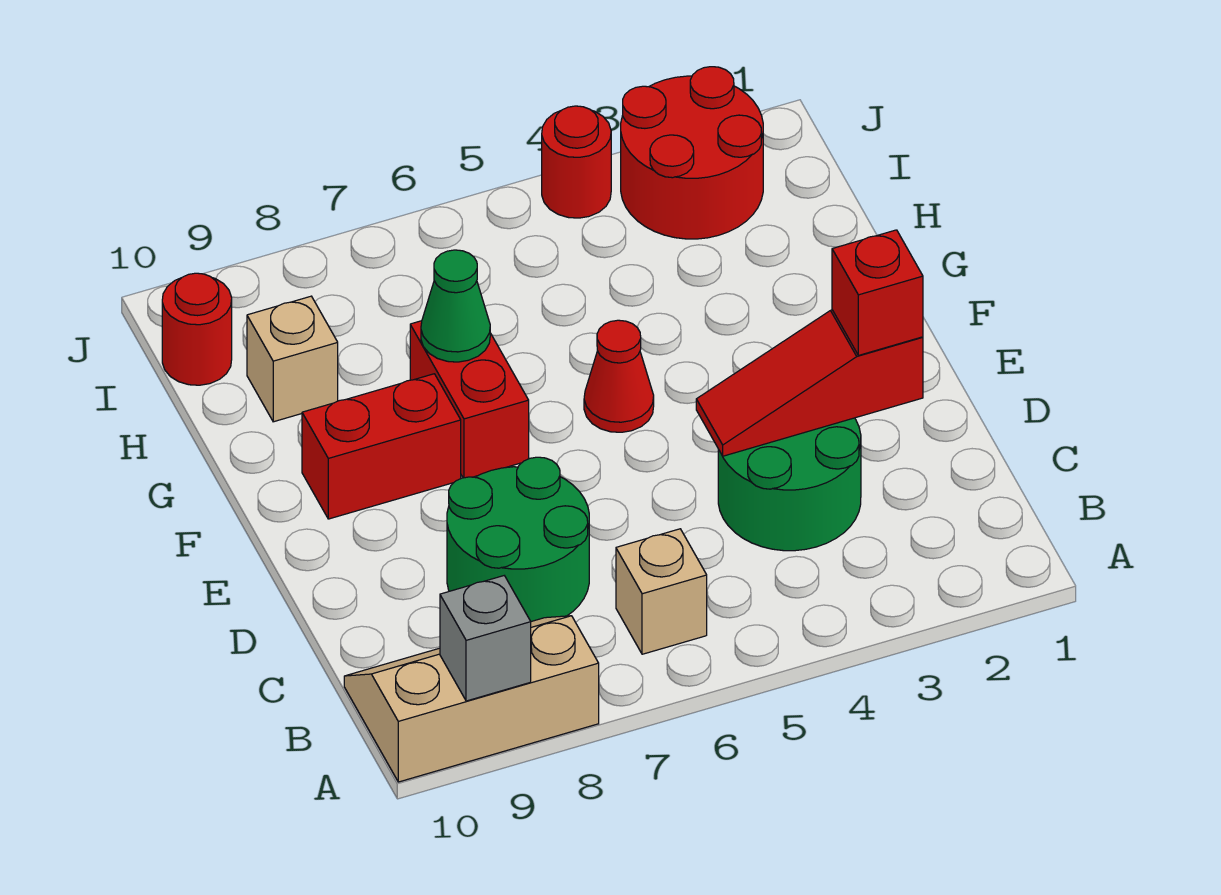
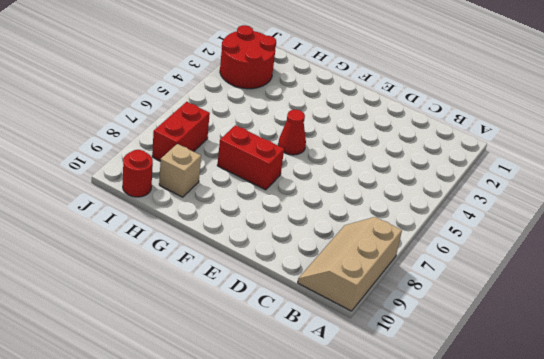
red brick I7:I8 level 1 -> red brick F8:F9 level 1
none -> tan brick B6 level 1
none -> green round brick C3:D4 level 1
none -> green round brick C7:D8 level 1

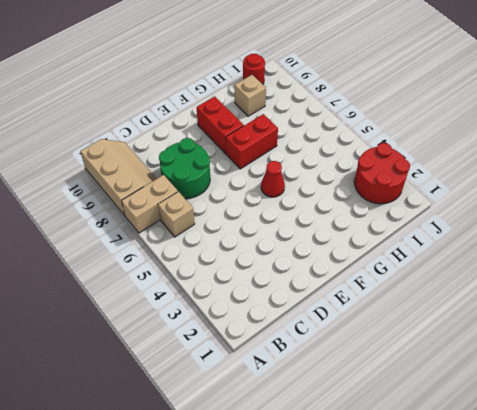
tan brick A7:B7 level 1 -> none
none -> green round brick C3:D4 level 1
none -> red round brick J4 level 1
none -> grey brick A9 level 2

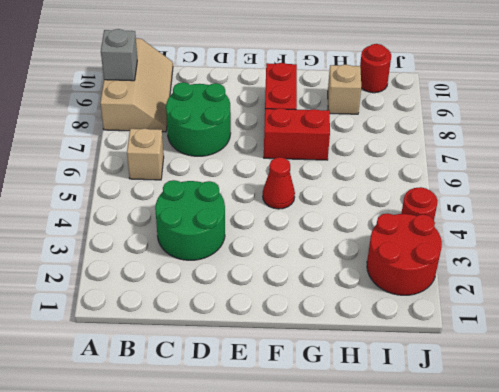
none -> red slope D2:D4 level 2 top 2
none -> green cone G7 level 2
none -> red brick D2 level 3

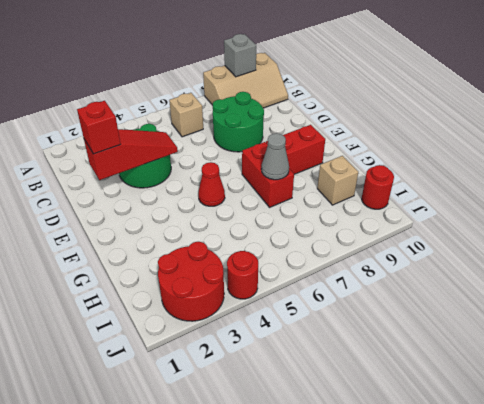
grey cone G7 level 2 -> green cone G7 level 2

